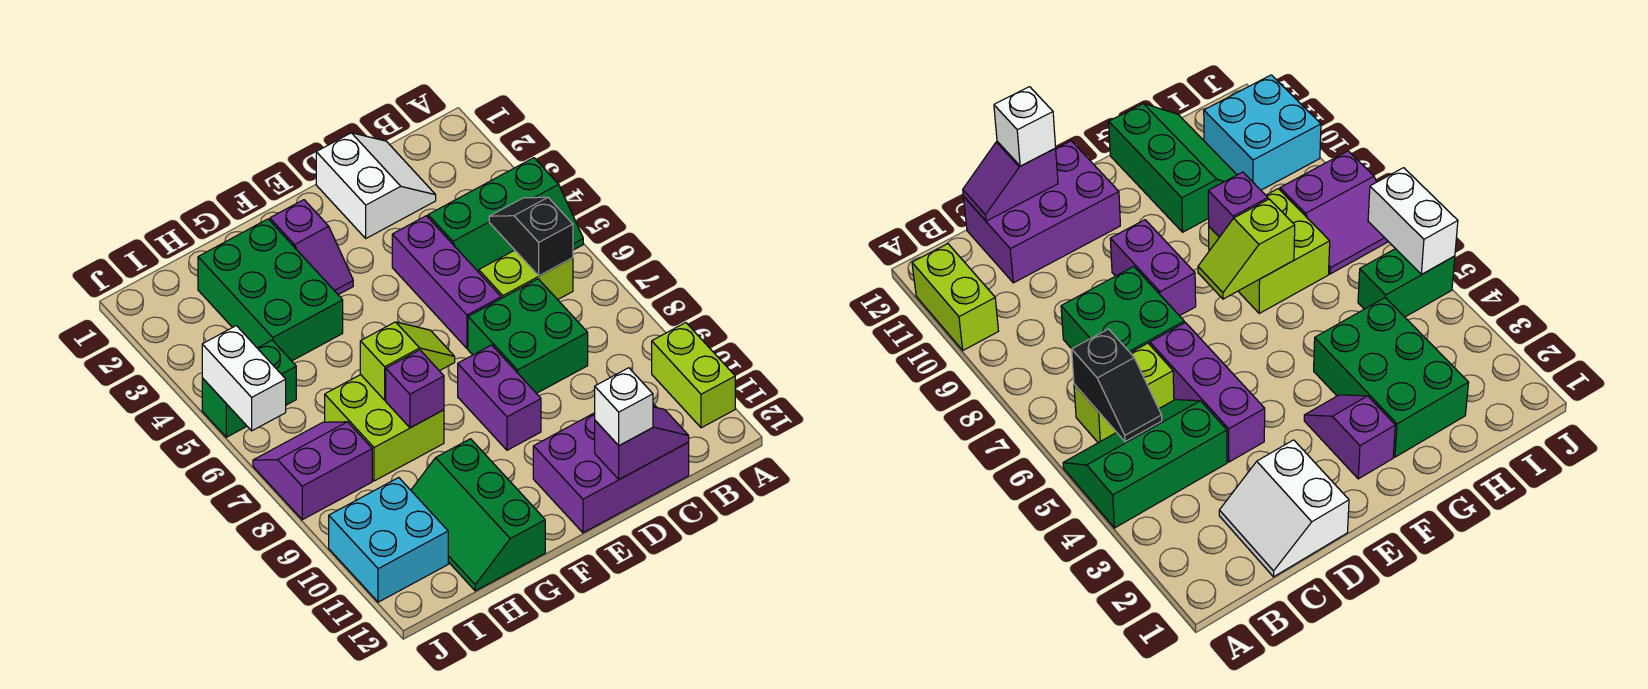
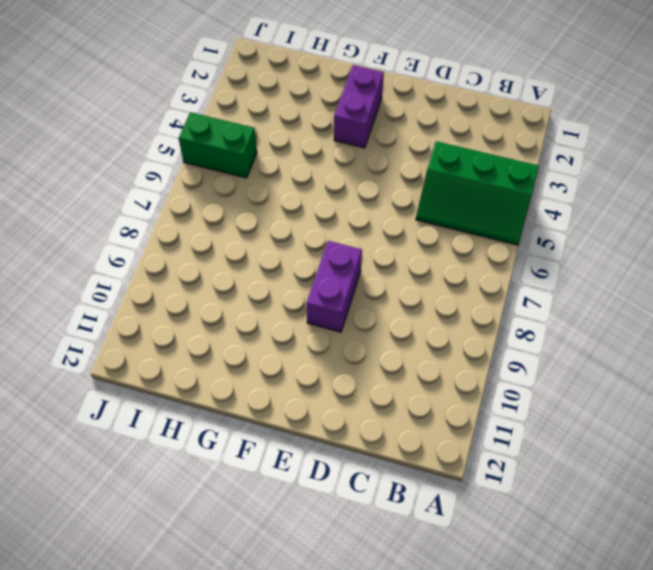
purple brick F2:F3 level 1 -> purple slope F2:F3 level 1 top 2
none -> lime brick A10:A11 level 1
none -> lime brick B6:C6 level 1
none -> white slope C1:D2 level 1 top D

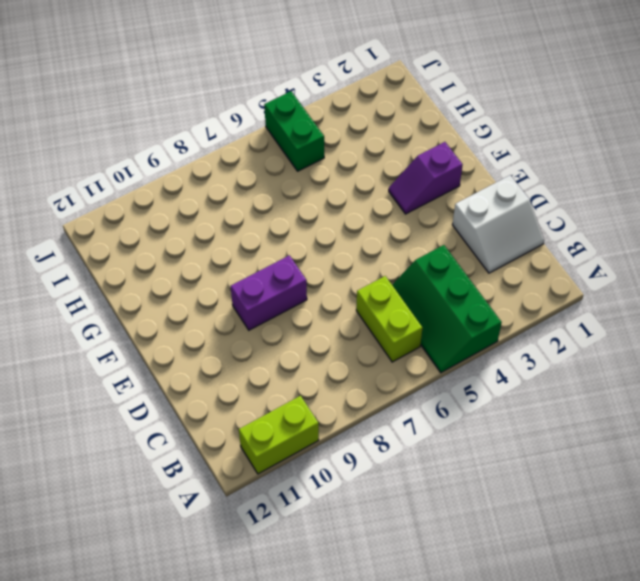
none -> green brick C7:D8 level 1
none -> purple brick C11:E12 level 1
none -> purple brick D4:D6 level 1

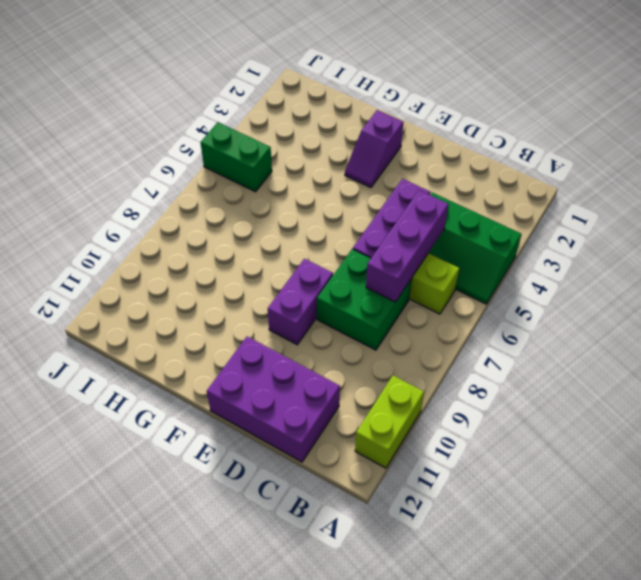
purple brick C5:C7 level 2 -> none
none -> white slope C1:D2 level 1 top D
none -> green brick G2:H4 level 1
none -> lime brick G7:H8 level 1

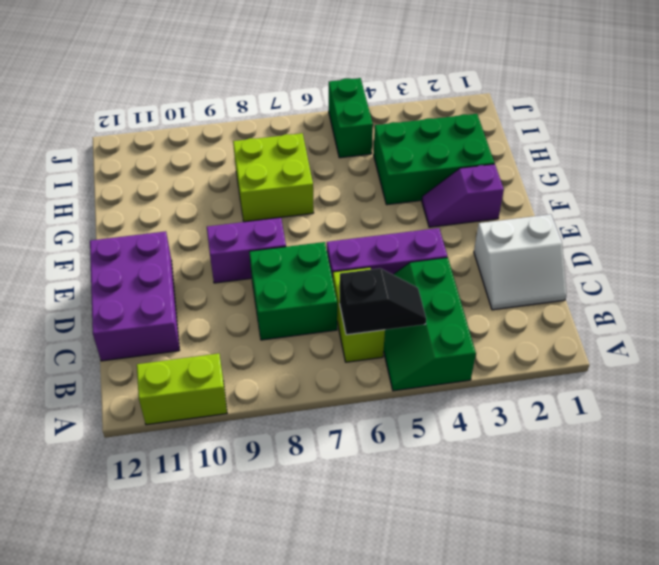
none -> green slope G10:H12 level 1 top G
none -> purple slope I7:J8 level 1 top 8
none -> cyan brick I10:J11 level 1

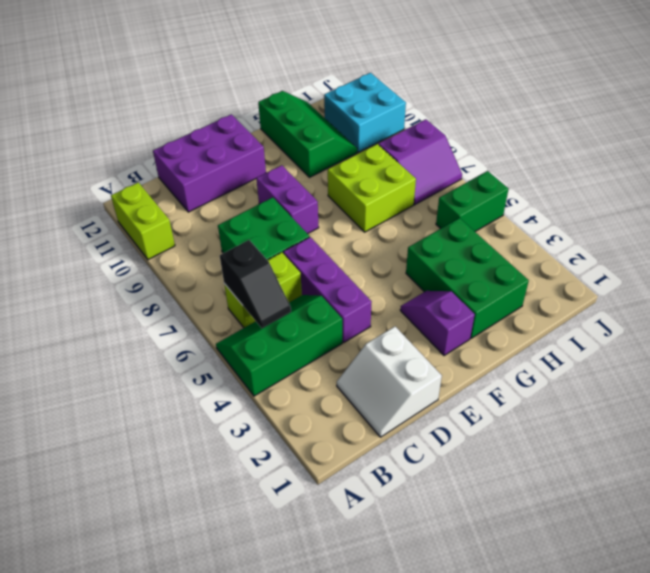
none -> purple slope C12:D12 level 2 top D
none -> lime slope F7:G7 level 2 top G
none -> purple brick G8 level 2

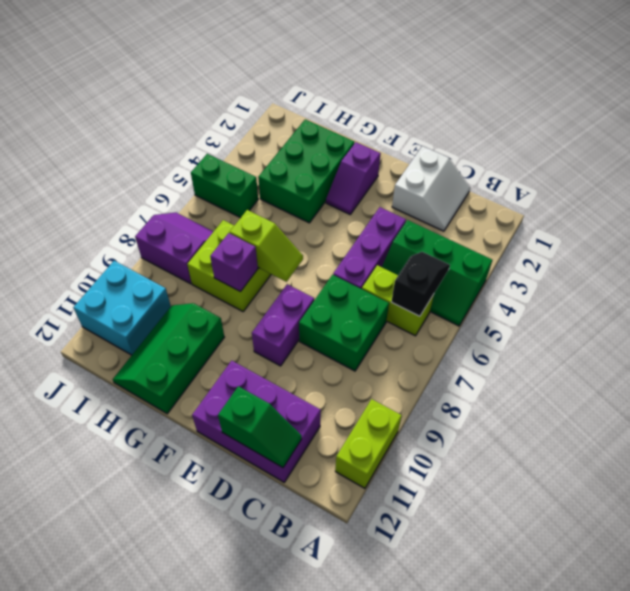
green slope C12:D12 level 2 top D -> purple slope C12:D12 level 2 top D
none -> white brick J5:J6 level 2
none -> white brick D12 level 3

